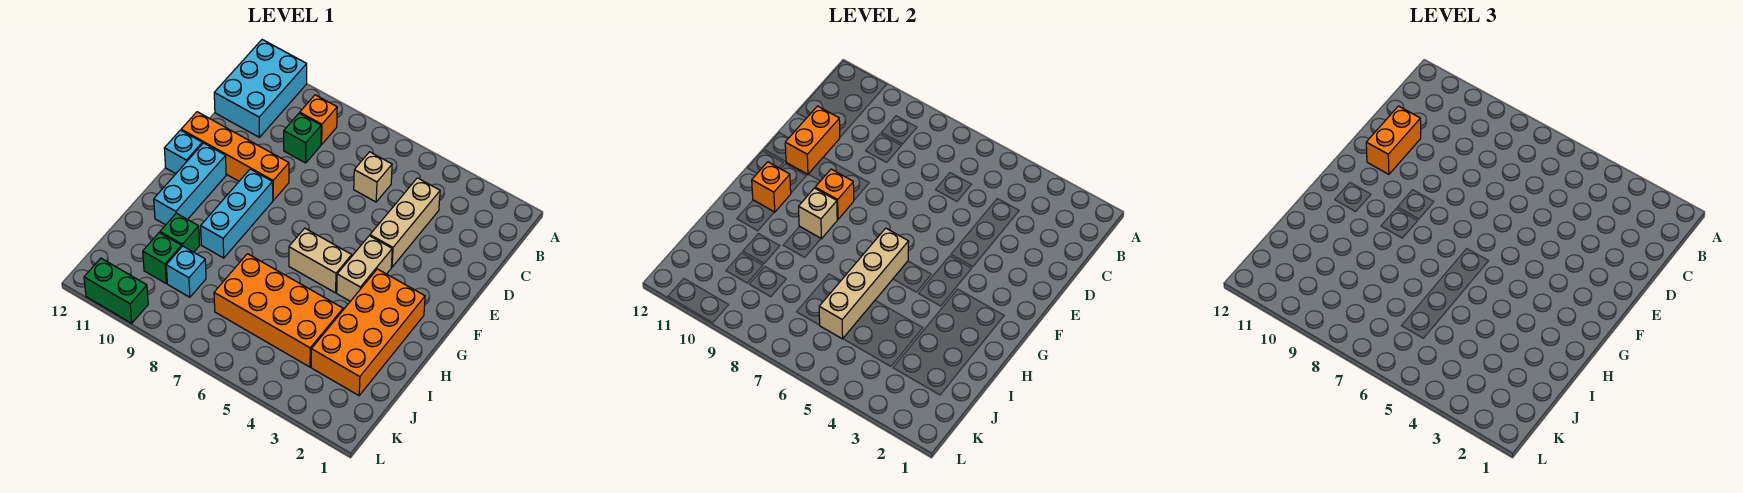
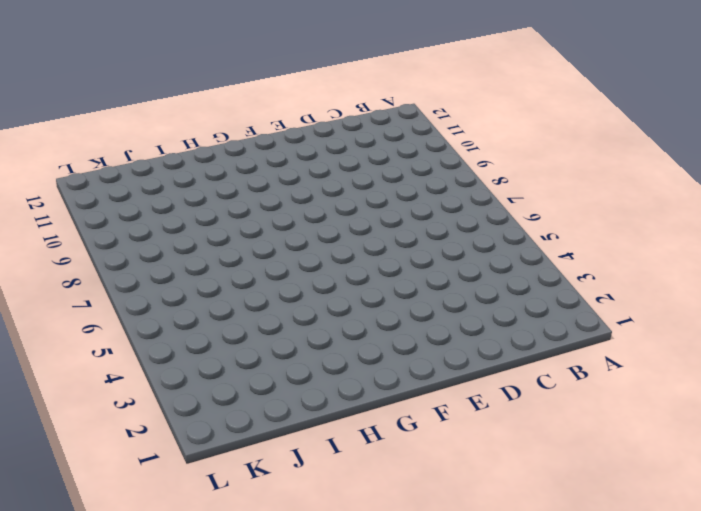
none -> cyan brick A11:C12 level 1
none -> orange brick B9 level 1
none -> tan brick C4:E4 level 1

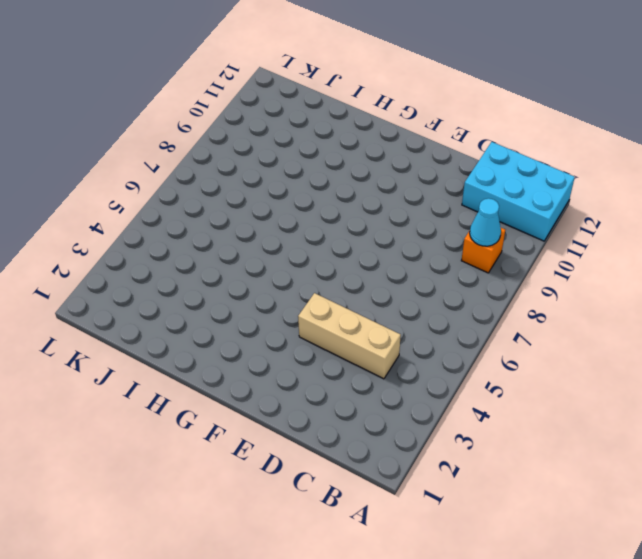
cyan cone B9 level 2 -> none
none -> tan brick C6 level 1
none -> green brick C9 level 1
none -> orange brick E9:E12 level 1

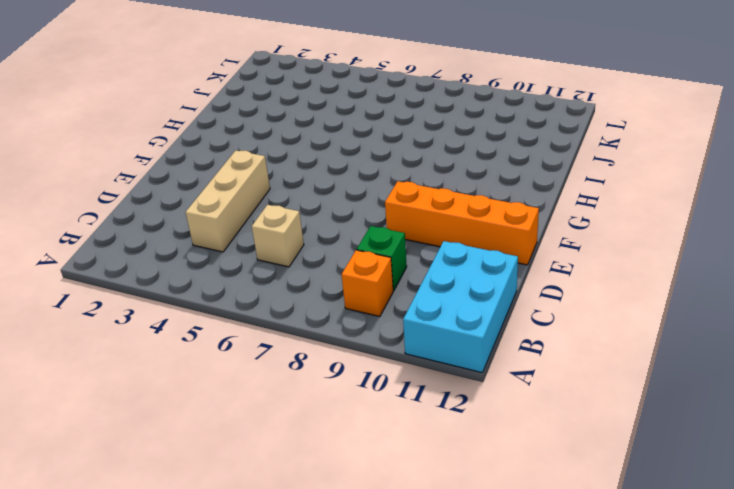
none -> tan brick F4:G4 level 1
none -> cyan brick F9:H9 level 1
none -> cyan brick F11:H11 level 1

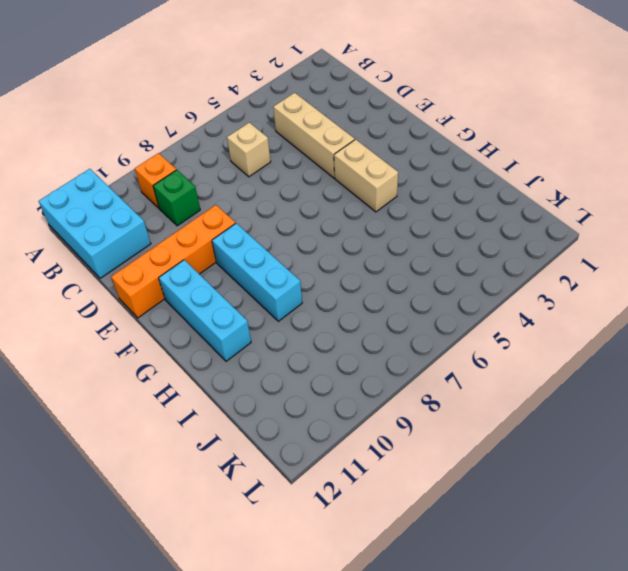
none -> cyan brick F12 level 1
none -> orange brick G2:J3 level 1
none -> tan brick G5:G6 level 1

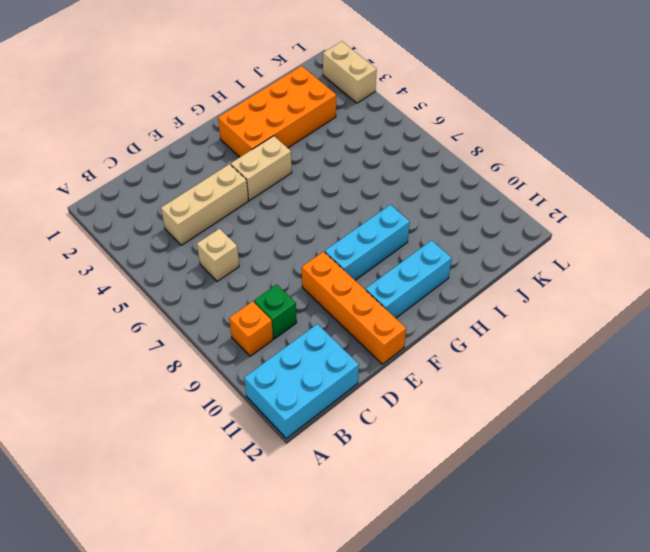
tan brick L2:L3 level 1 -> tan brick G5:G6 level 1
none -> cyan brick F12 level 1
none -> orange brick I4:J7 level 1
none -> green brick I10 level 1

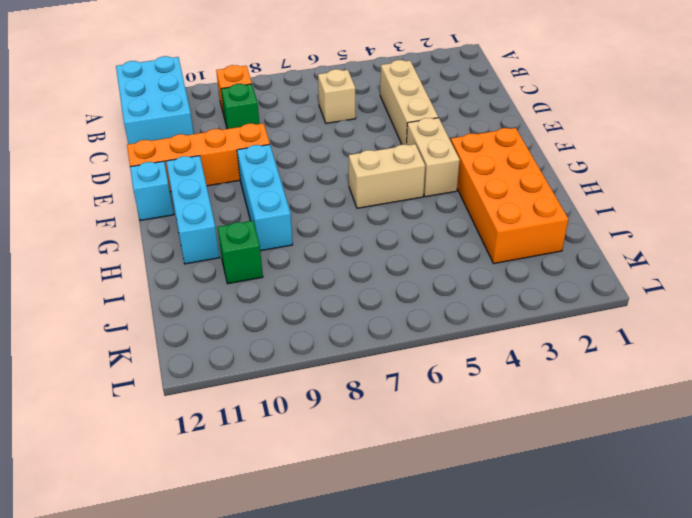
none -> orange brick I4:J7 level 1
none -> cyan brick J9 level 1
none -> green brick J10 level 1

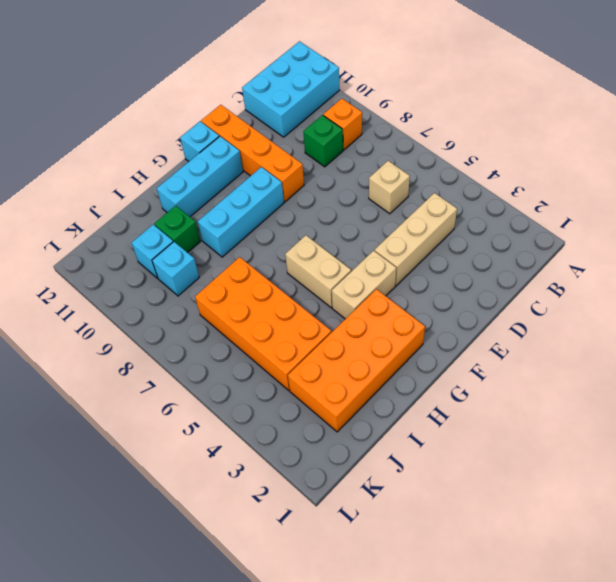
cyan brick J10 level 1 -> green brick J10 level 1
none -> green brick L10:L11 level 1
none -> orange brick D11:E11 level 2
none -> orange brick F9 level 2

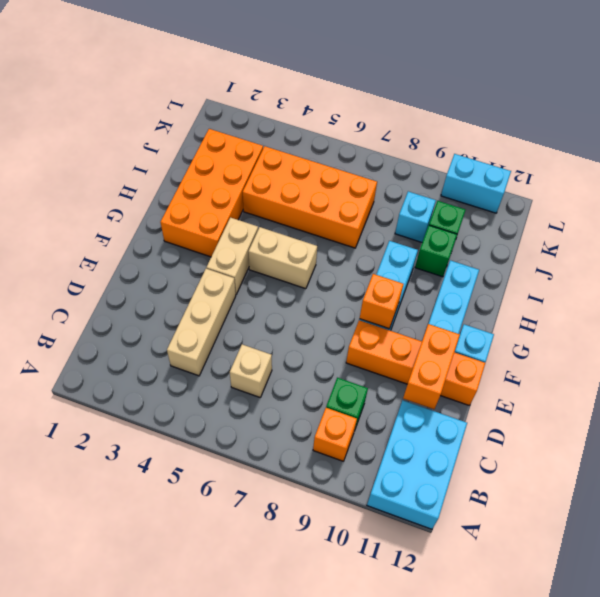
cyan brick L10:L11 level 1 -> green brick L10:L11 level 1
none -> tan brick G6:J6 level 2
none -> tan brick G9 level 2
none -> orange brick G11 level 2

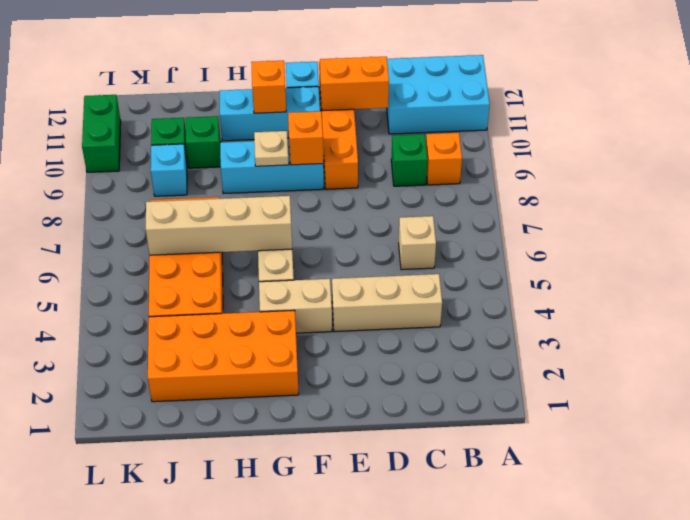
tan plate G9 level 2 -> tan brick G9 level 2
none -> orange brick D11:E11 level 3

